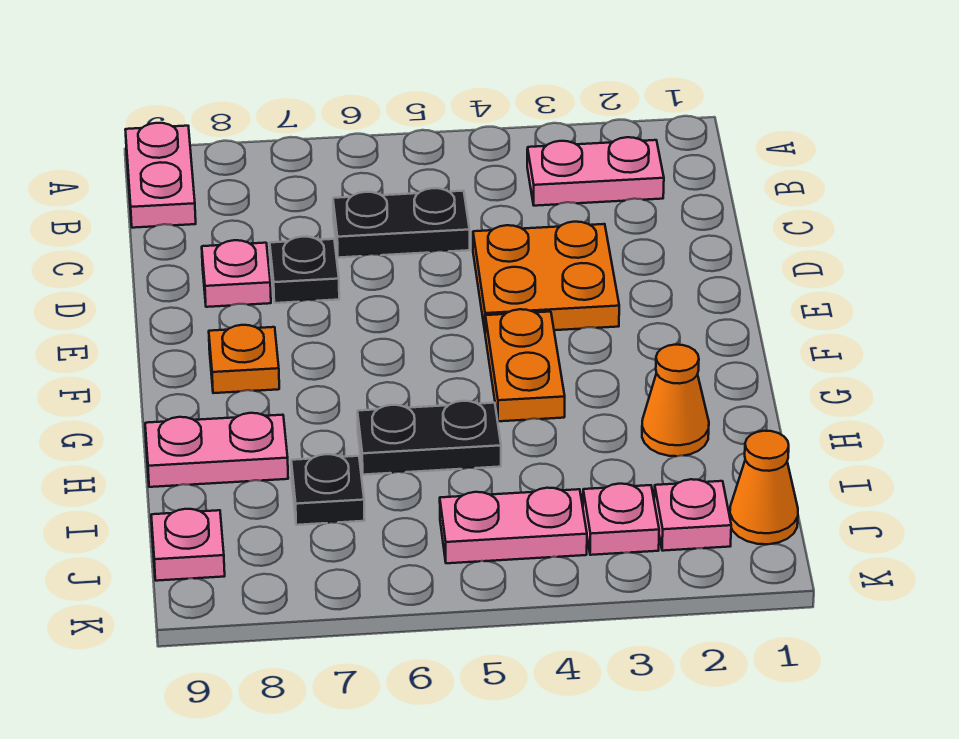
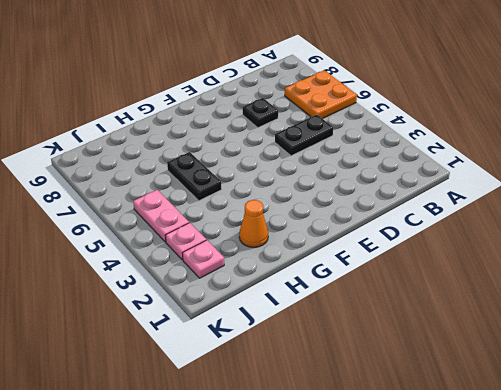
orange plate A6:B7 level 1 -> orange plate D3:E4 level 1
black plate C5:D5 level 1 -> black plate C5:C6 level 1
none -> pink plate A9:B9 level 1
none -> pink plate B2:B3 level 1
none -> pink plate D8 level 1

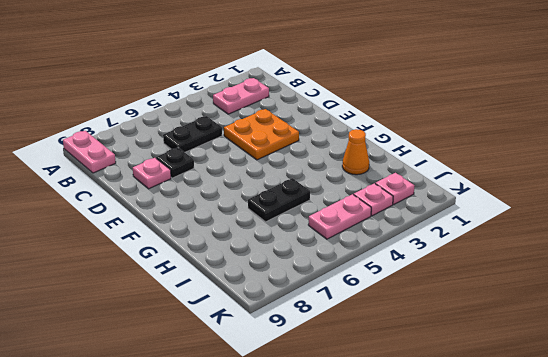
none -> orange plate F4:G4 level 1
none -> orange plate F8 level 1
none -> pink plate H8:H9 level 1

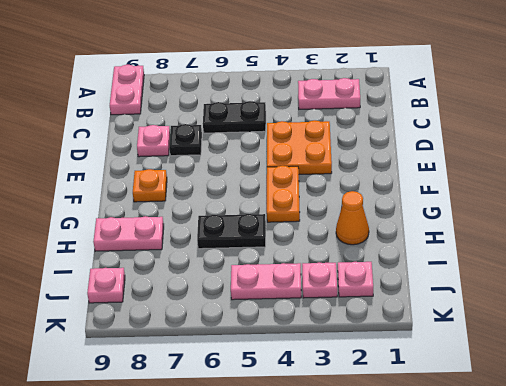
none -> black plate I7 level 1
none -> orange cone J1 level 1

